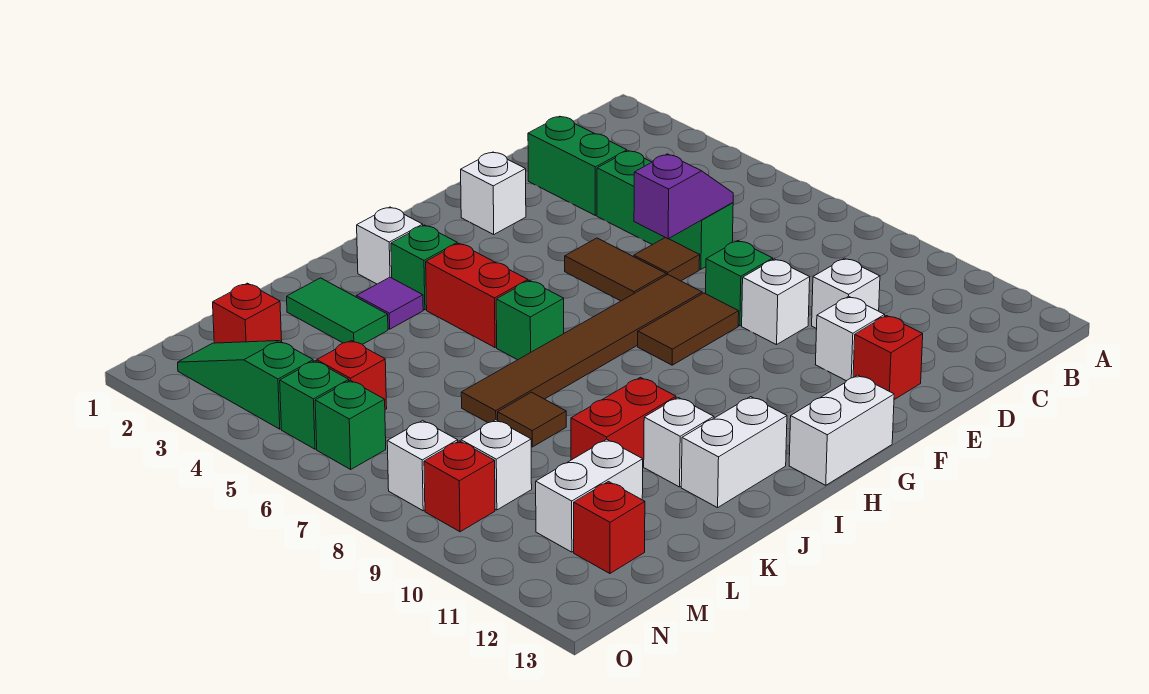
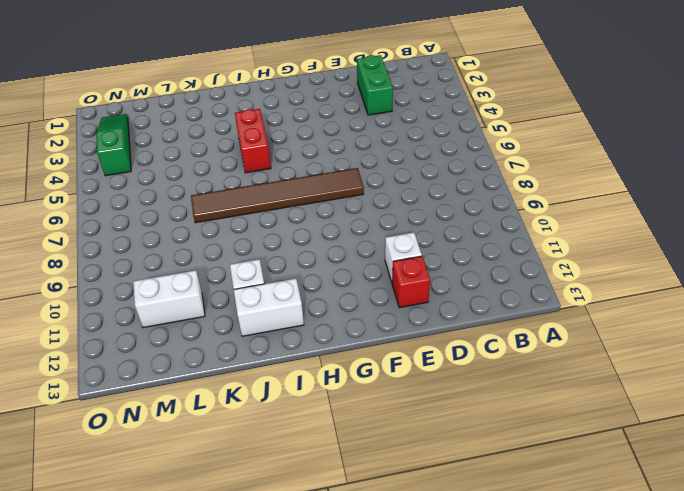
none -> green brick D4:D6 level 1
none -> white brick D10 level 1
none -> brown tile E6 level 1
none -> green brick E8 level 1

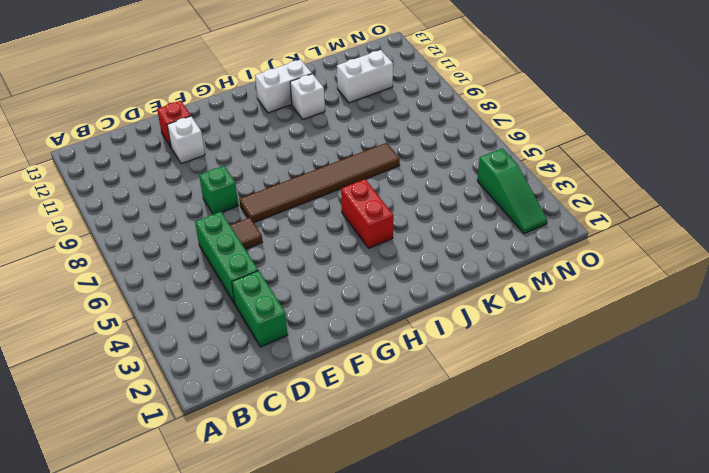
none -> white brick D10 level 1
none -> white brick E9 level 1
none -> white brick F2 level 1
none -> brown tile F5:F6 level 1

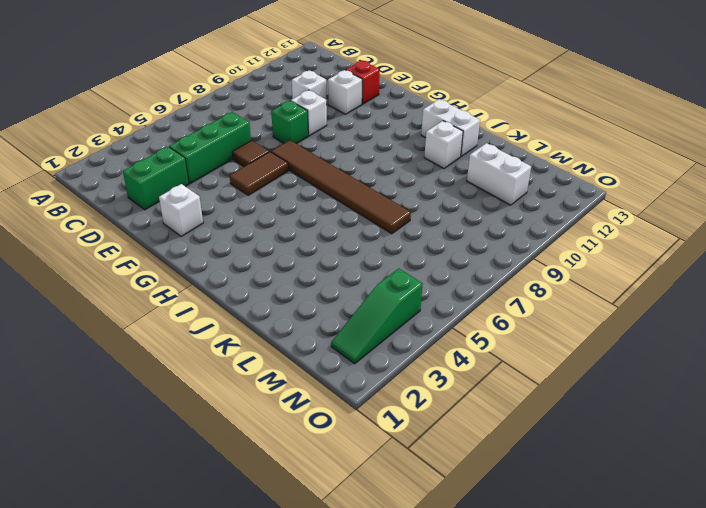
none -> brown tile F8:G8 level 1
none -> white brick G13:H13 level 1
none -> white brick I2 level 1
none -> green brick I3 level 1

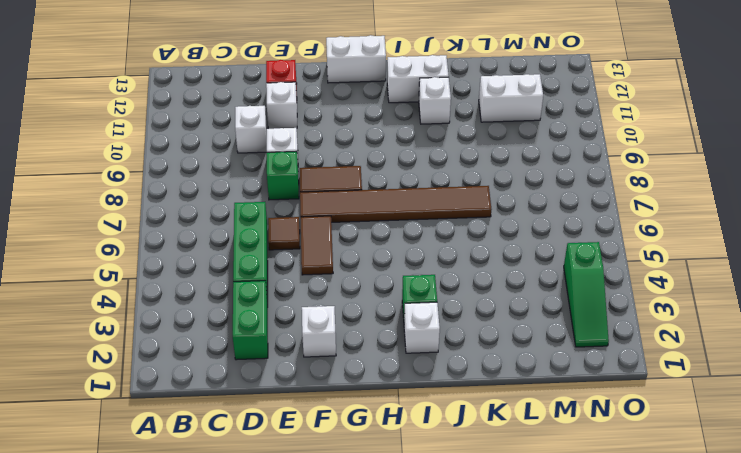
none -> red brick I4:I5 level 1
none -> green brick I6 level 1
none -> purple tile J3 level 1
none -> red brick J10:K10 level 1

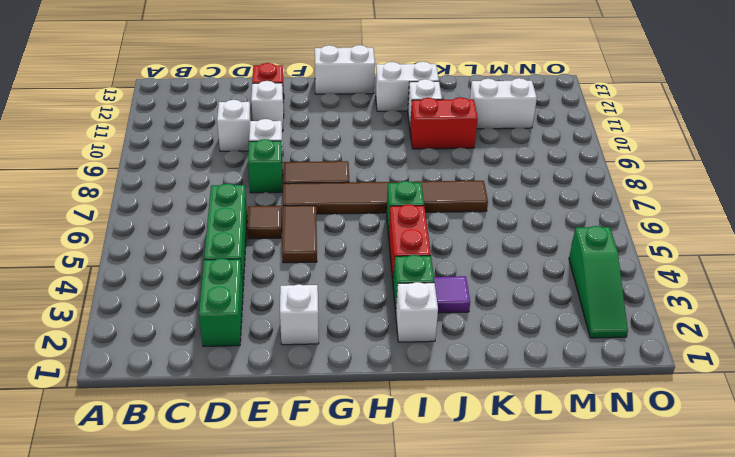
none -> green tile K2:K3 level 1
none -> brown tile K8 level 1
none -> red brick M2 level 1
none -> red brick M5 level 1

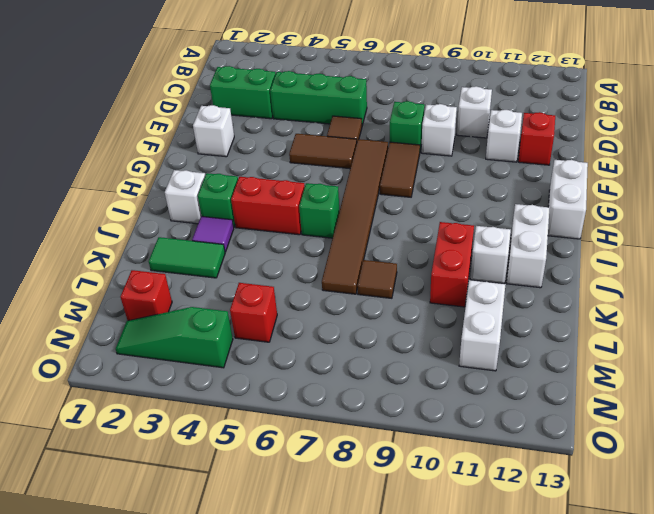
none -> white brick M9 level 1
none -> red brick M12 level 1
none -> green brick N5 level 1
none -> green brick N6 level 1

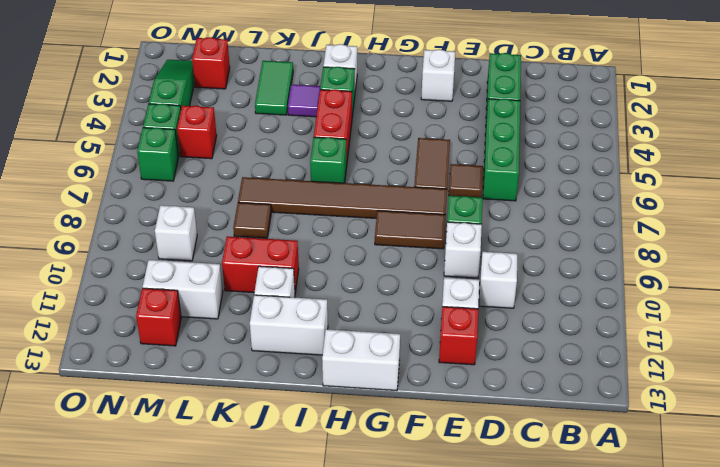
none -> white brick N8 level 1
none -> red brick N9 level 1
none -> purple slope D6:E6 level 2 top E

